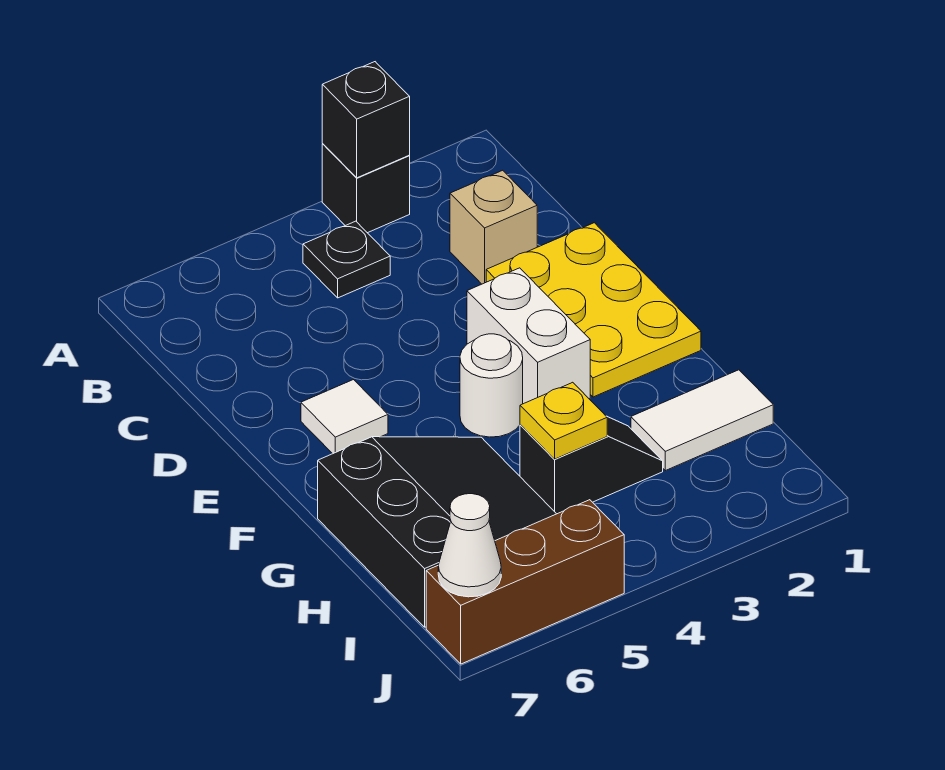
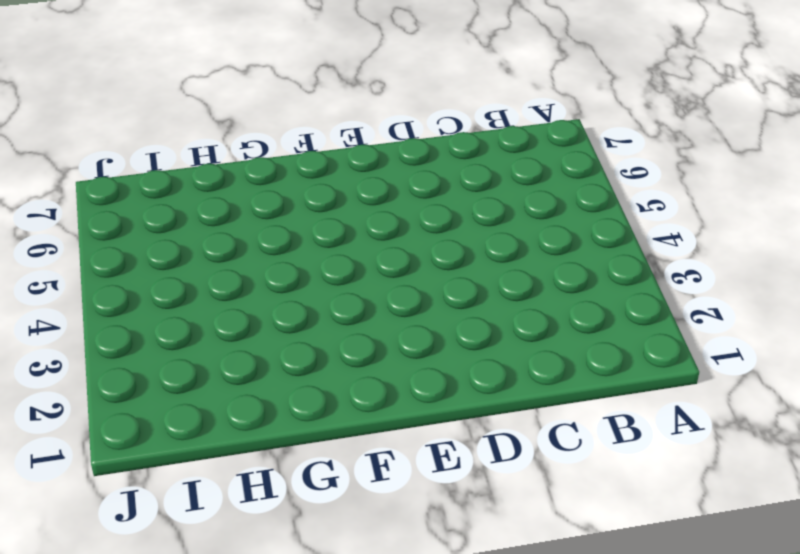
none -> black brick A3 level 1
none -> black plate B4 level 1
none -> tan brick C2 level 1

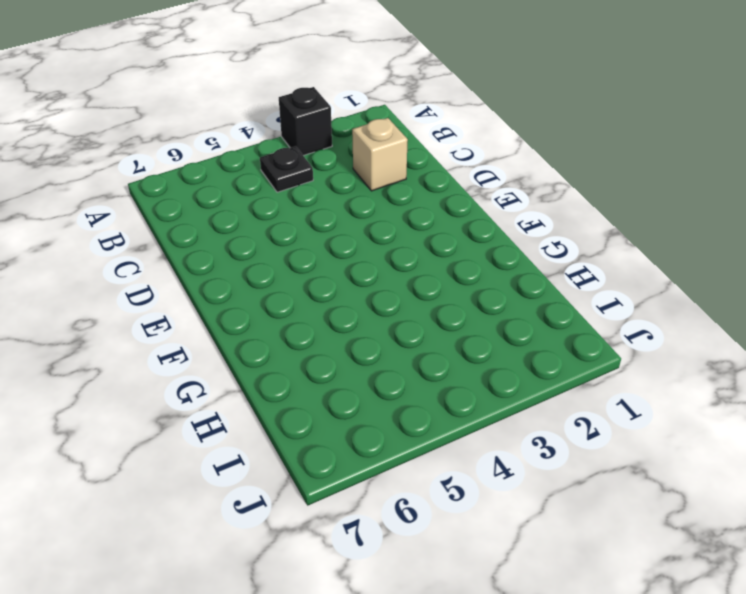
none -> yellow plate D1:F2 level 1
none -> white brick E3:F3 level 1
none -> white tile E6 level 1

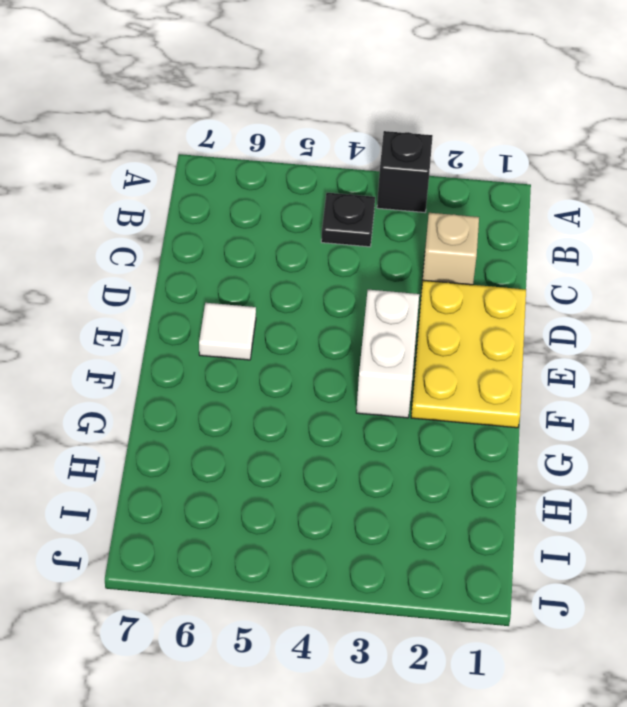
none -> white round brick F4 level 1
none -> black slope G5:I7 level 1 top 7
none -> white tile H1:H2 level 1

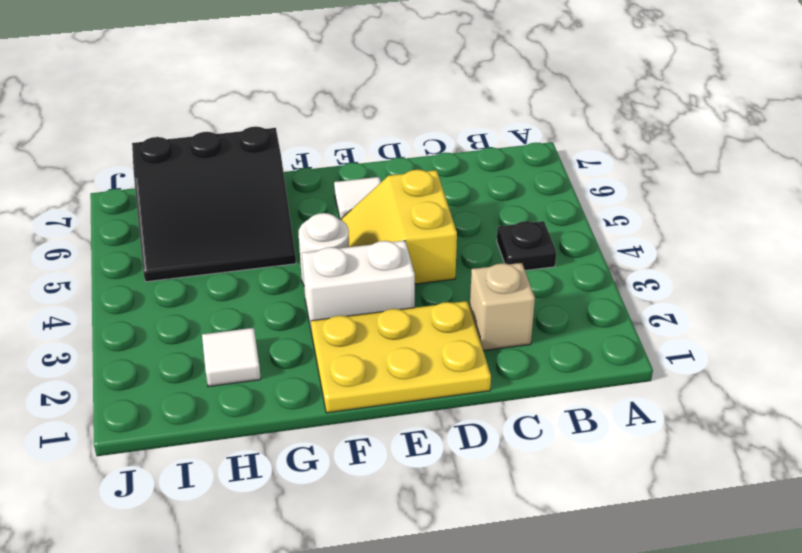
yellow slope D4:E5 level 1 top D -> none
white tile H2 level 1 -> white tile H1:H2 level 1
none -> black brick A3 level 1
none -> black slope H3:H4 level 1 top 4
none -> brown brick J5:J7 level 1

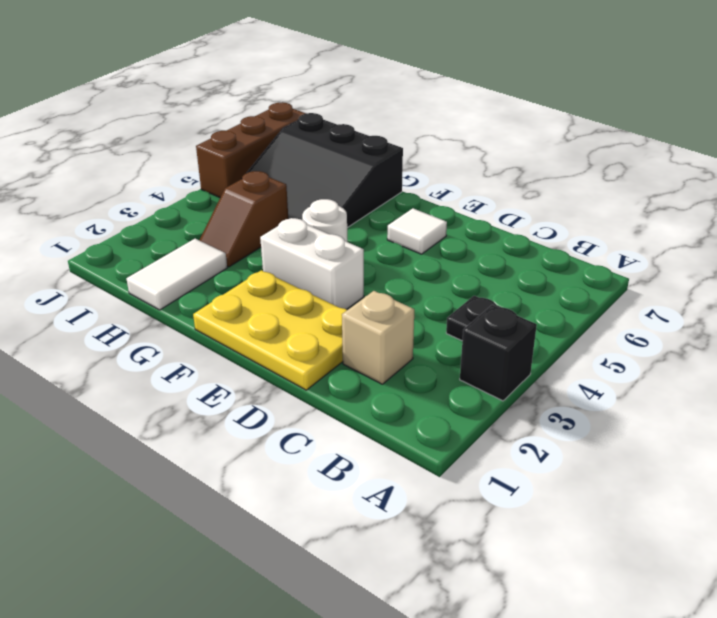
brown slope H3:H4 level 1 top 4 -> black slope H3:H4 level 1 top 4
none -> black brick A3 level 2
none -> yellow plate H4 level 2
none -> white cone J7 level 2

